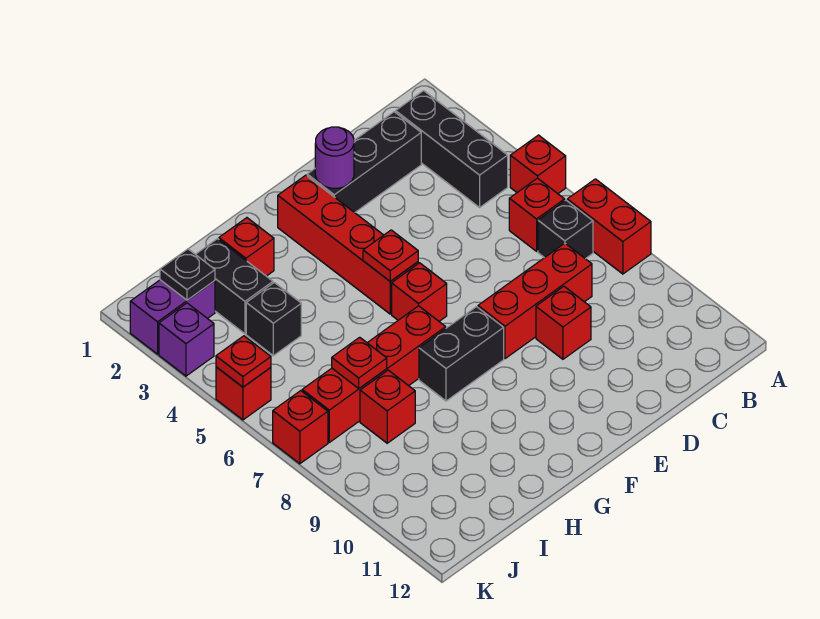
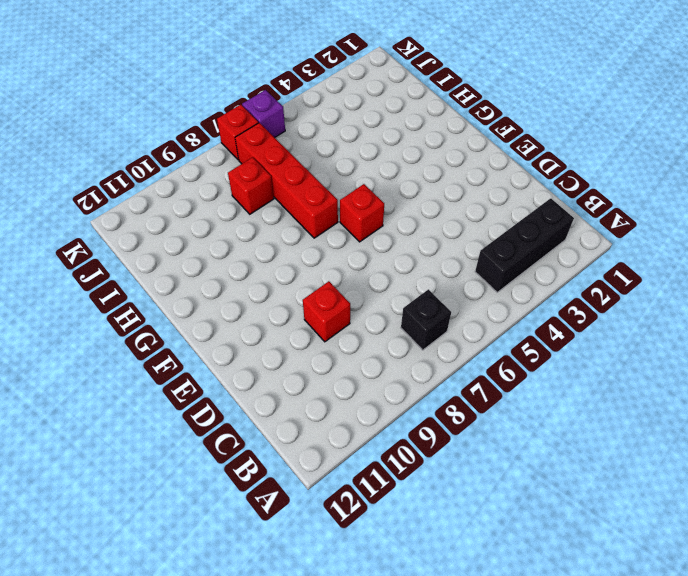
purple brick K6 level 1 -> purple brick K3 level 1
none -> red brick A5 level 1
none -> red brick A7:A8 level 1
none -> red brick B6 level 1

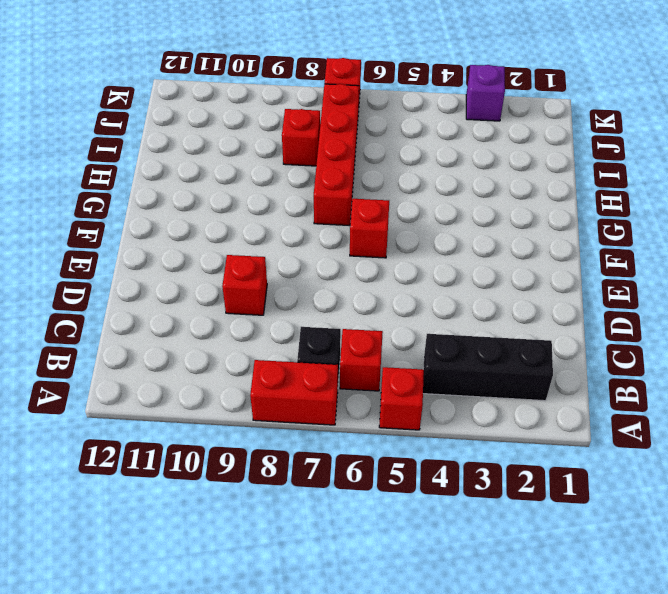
none -> black brick C2:E2 level 1
none -> red brick C8:E8 level 1
none -> red brick F2:F5 level 1

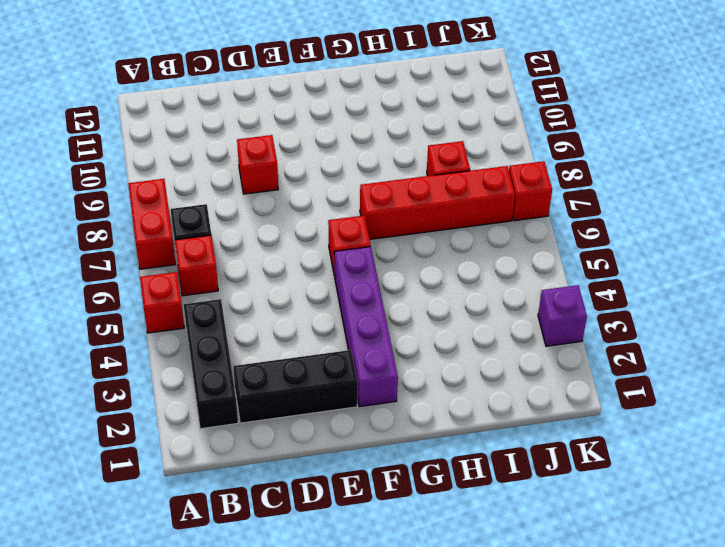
purple brick F2:F5 level 1 -> red brick F2:F5 level 1
none -> red brick C8:E8 level 1
none -> black brick F8:G8 level 1
none -> red brick H2 level 1

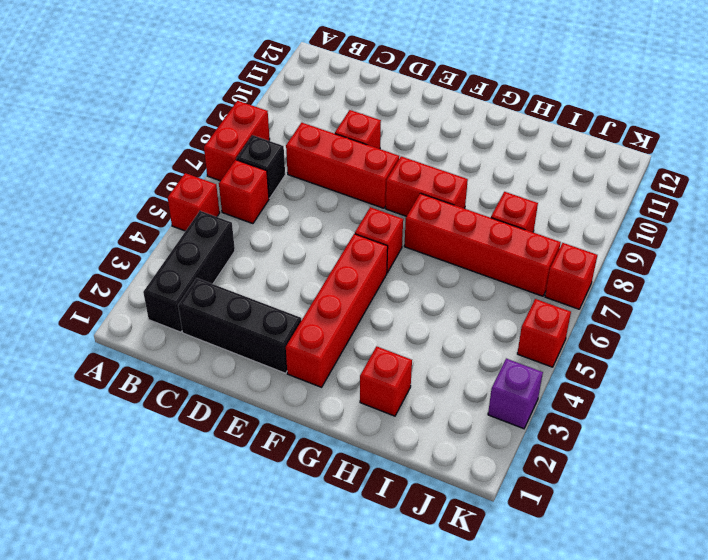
red brick F8:G8 level 1 -> black brick F8:G8 level 1
none -> black brick I2:I3 level 1
none -> black brick I4 level 1
none -> purple brick J2:K2 level 1

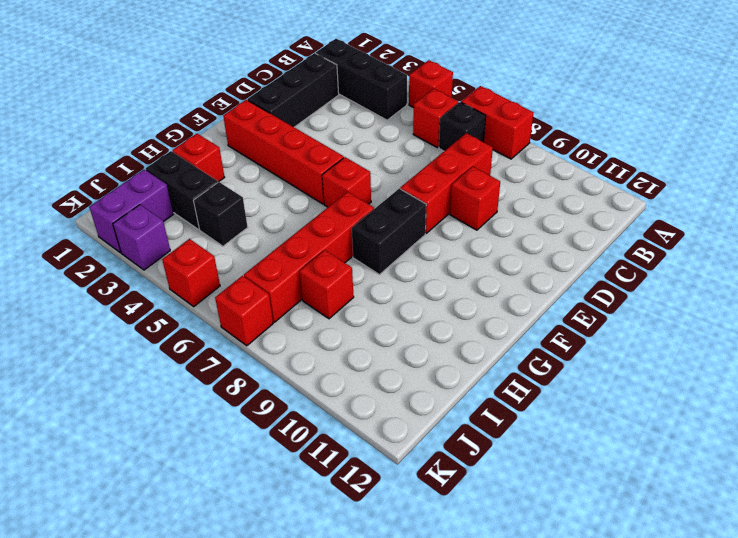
none -> purple round brick E2 level 2
none -> red plate F5 level 2
none -> red plate I7 level 2

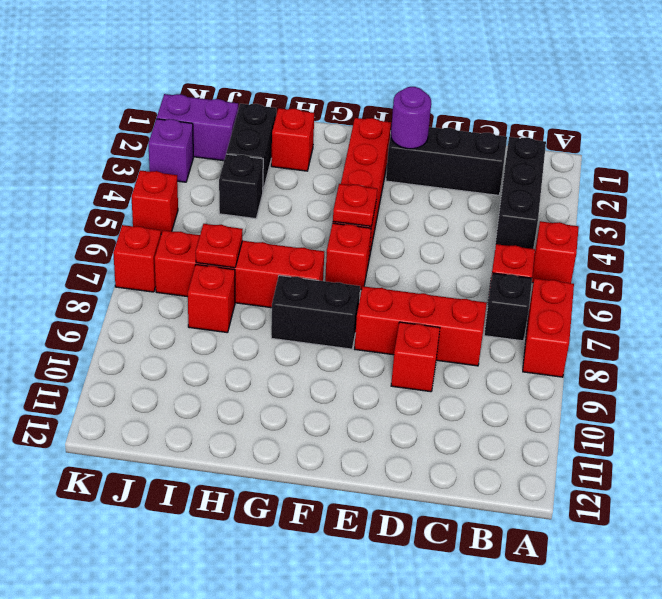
none -> black plate J2 level 2
none -> red plate K5 level 2

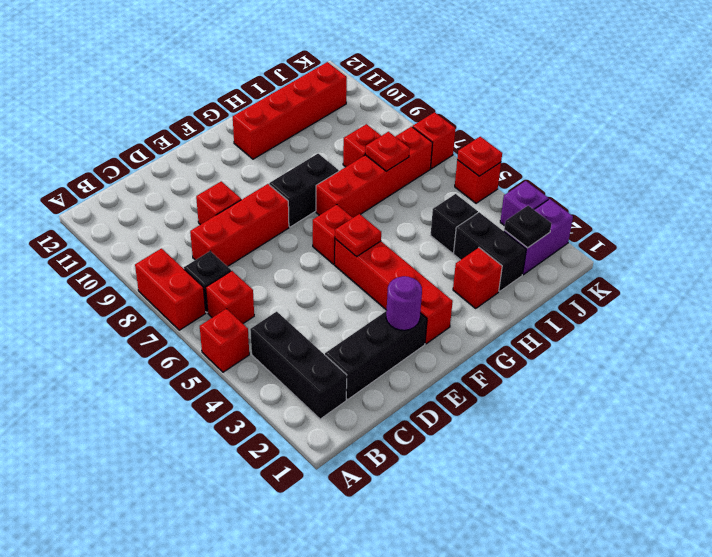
red brick G11:J11 level 1 -> none

